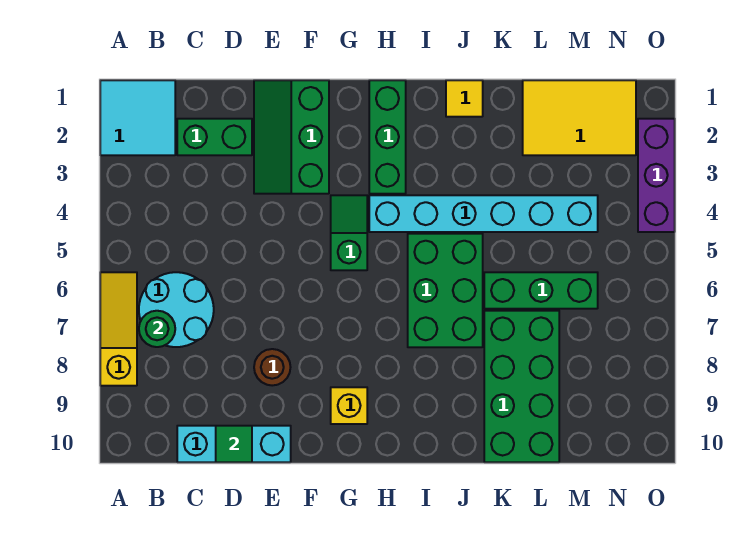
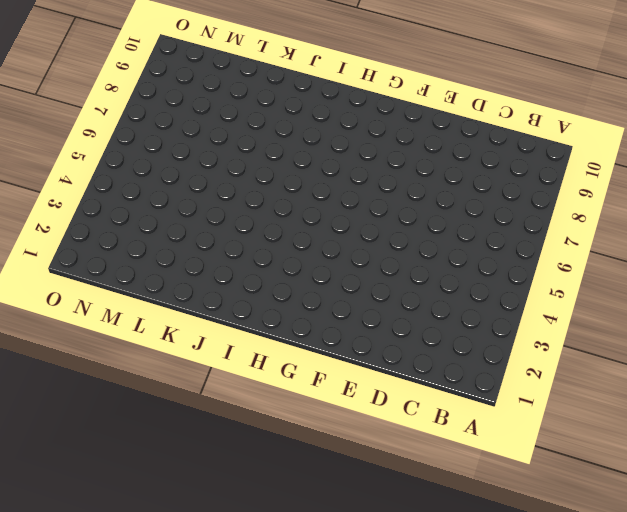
none -> cyan tile A1:B2 level 1
none -> yellow slope A6:A8 level 1 top 8
none -> cyan round brick B6:C7 level 1

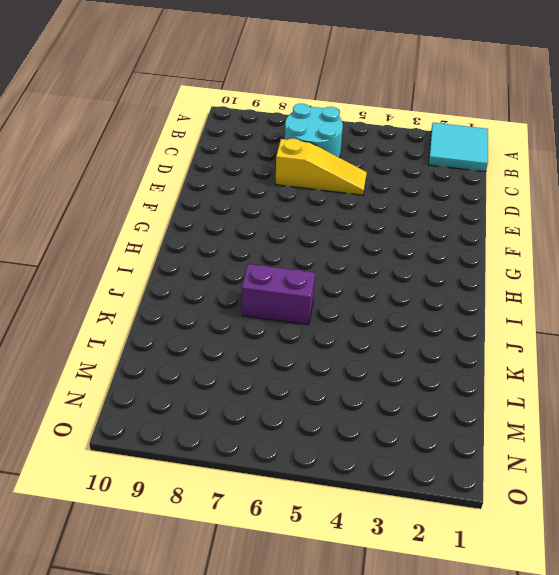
yellow slope D5:D7 level 1 top 7 -> yellow slope A6:A8 level 1 top 8
purple brick J6:J7 level 1 -> green brick I5:J7 level 1
none -> green brick C2:D2 level 1
none -> cyan brick C10:E10 level 1
none -> green slope E1:F3 level 1 top F

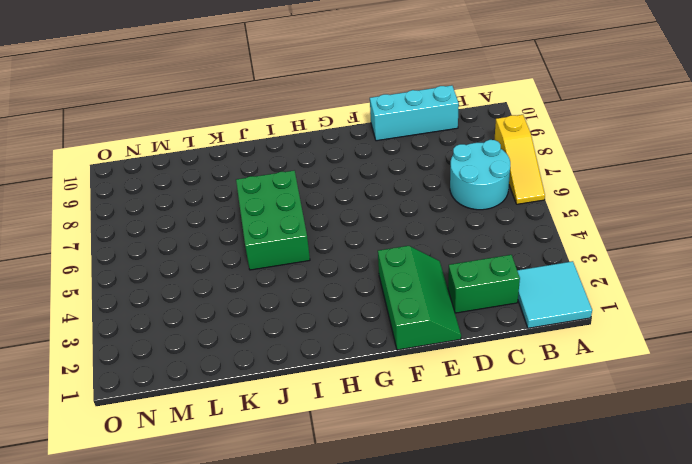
none -> brown round brick E8 level 1
none -> green slope G4:G5 level 1 top 5
none -> yellow brick G9 level 1

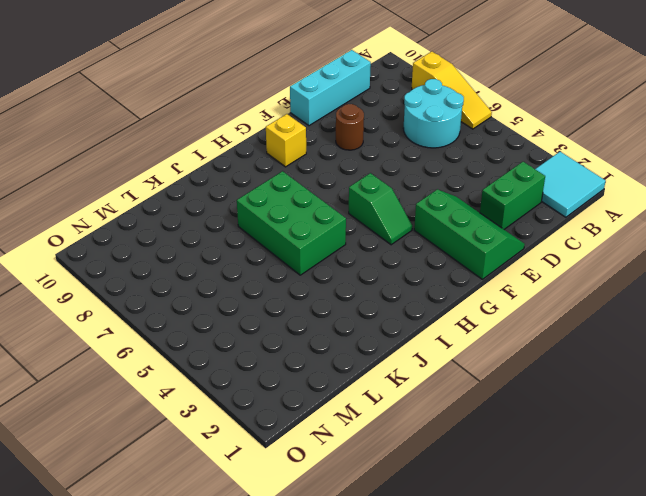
none -> green brick H1:H3 level 1
none -> cyan brick H4:M4 level 1
none -> yellow tile J1 level 1

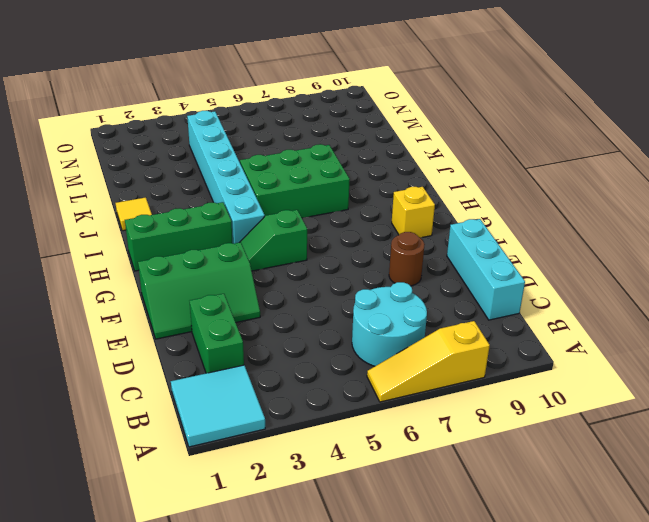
none -> green brick K6:M6 level 1
none -> green brick K7:L10 level 1
none -> yellow tile L1:N2 level 1

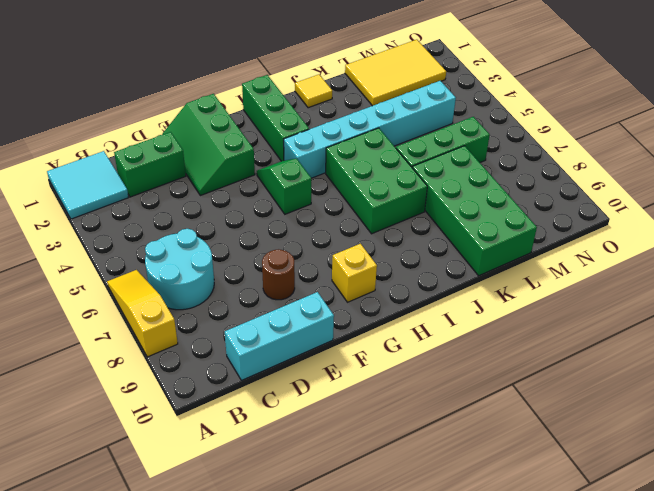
none -> purple brick O2:O4 level 1
none -> green round brick B7 level 2
none -> green tile D10 level 2

